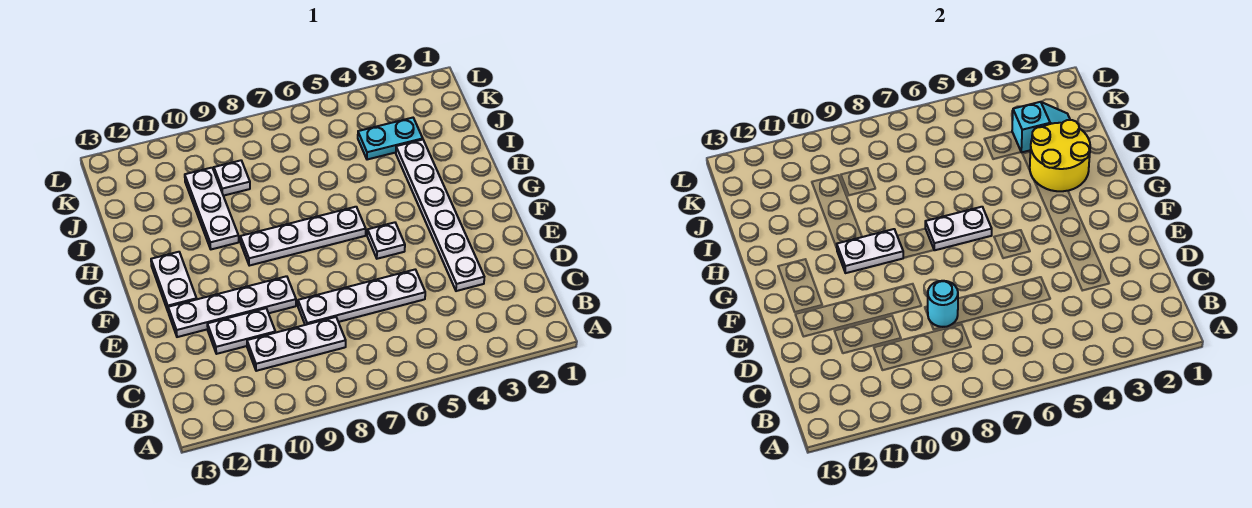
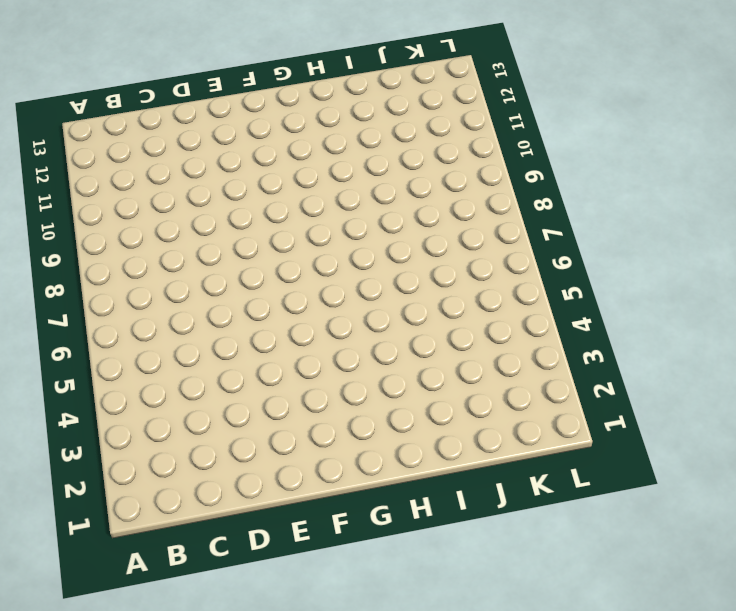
none -> white plate C8:C10 level 1
none -> white plate D3:I3 level 1
none -> white plate D5:D8 level 1

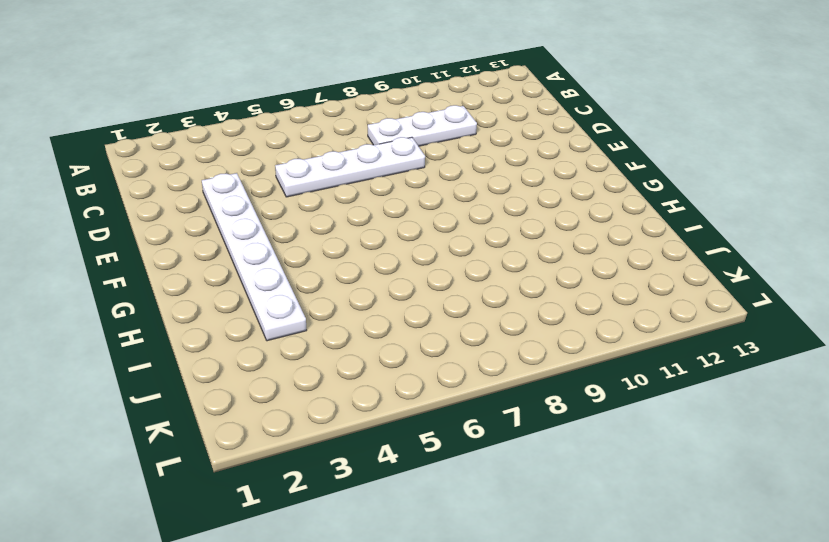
none -> white plate D10:D11 level 1
none -> white plate E9:E12 level 1
none -> white plate F5 level 1

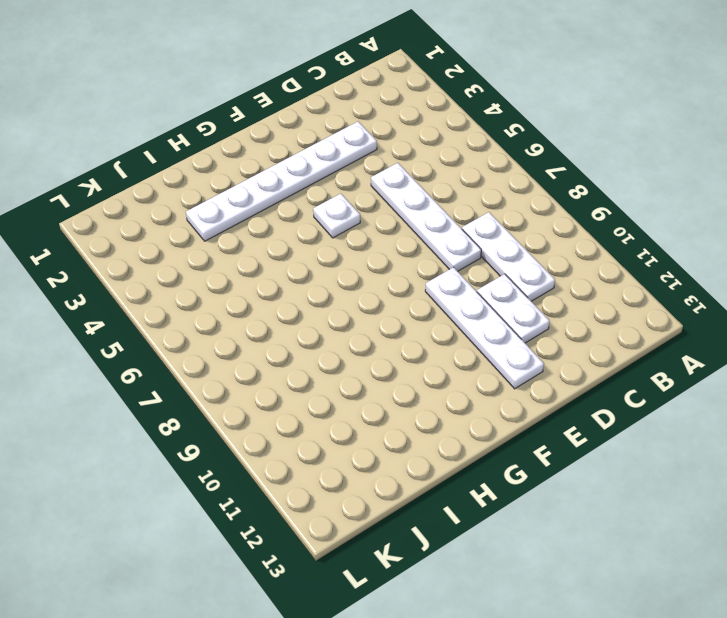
none -> white plate F12:G12 level 1
none -> white plate G6:G9 level 1
none -> white plate H10:J10 level 1

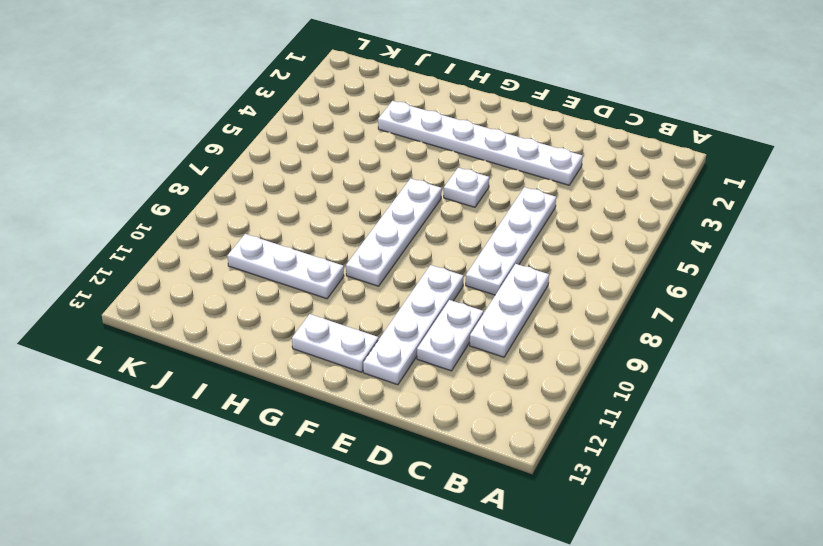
none -> cyan plate J3:J4 level 1
none -> white plate J9 level 1
none -> cyan round brick D8 level 2

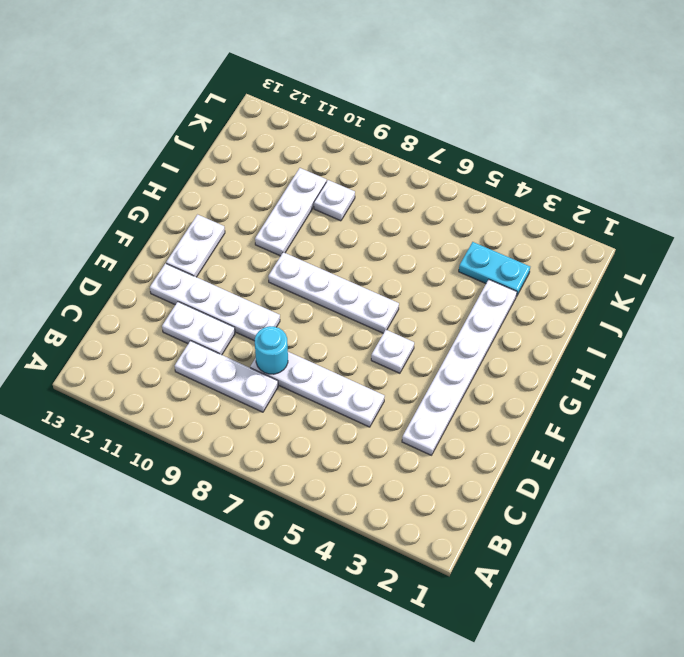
none -> white plate G6:G7 level 2
none -> white plate G9:G10 level 2
none -> yellow round brick H2:I3 level 2

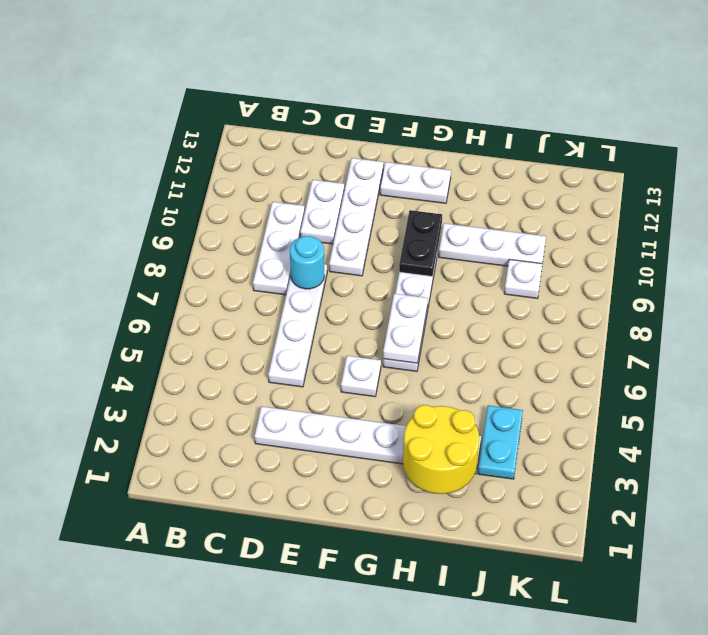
black plate G9:G10 level 2 -> white plate G9:G10 level 2
none -> cyan slope J2:J3 level 2 top 3

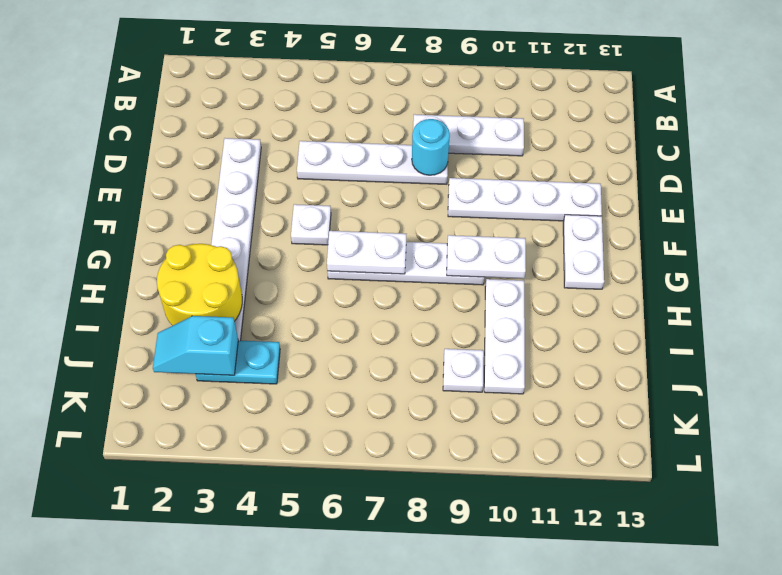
none -> white plate D10:D11 level 1

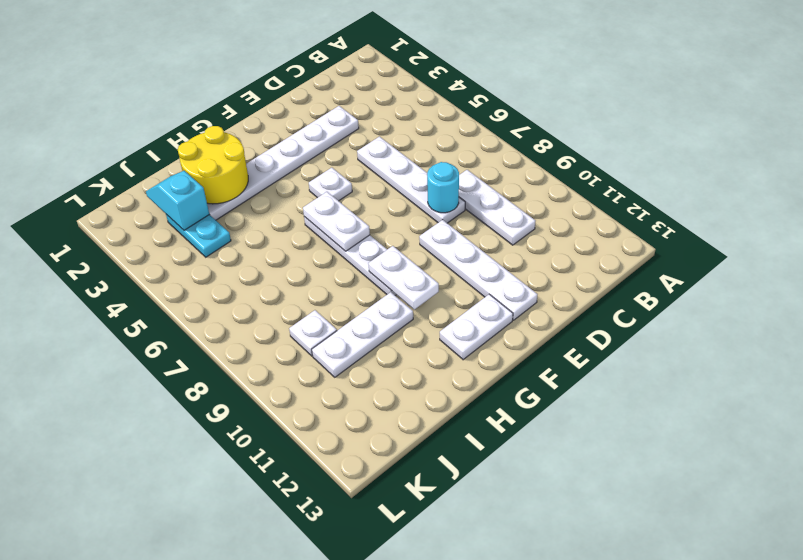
none -> white plate D10:D11 level 1

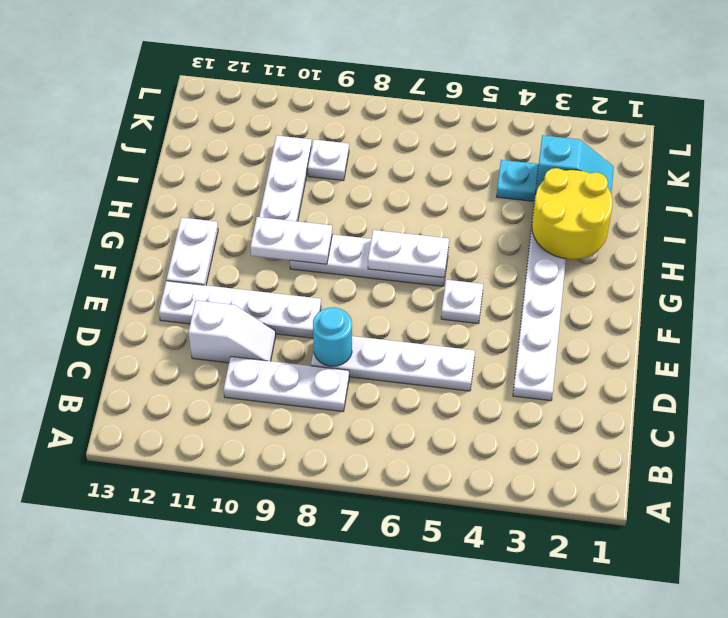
white slope D10:D11 level 1 top 11 -> white plate D10:D11 level 1

